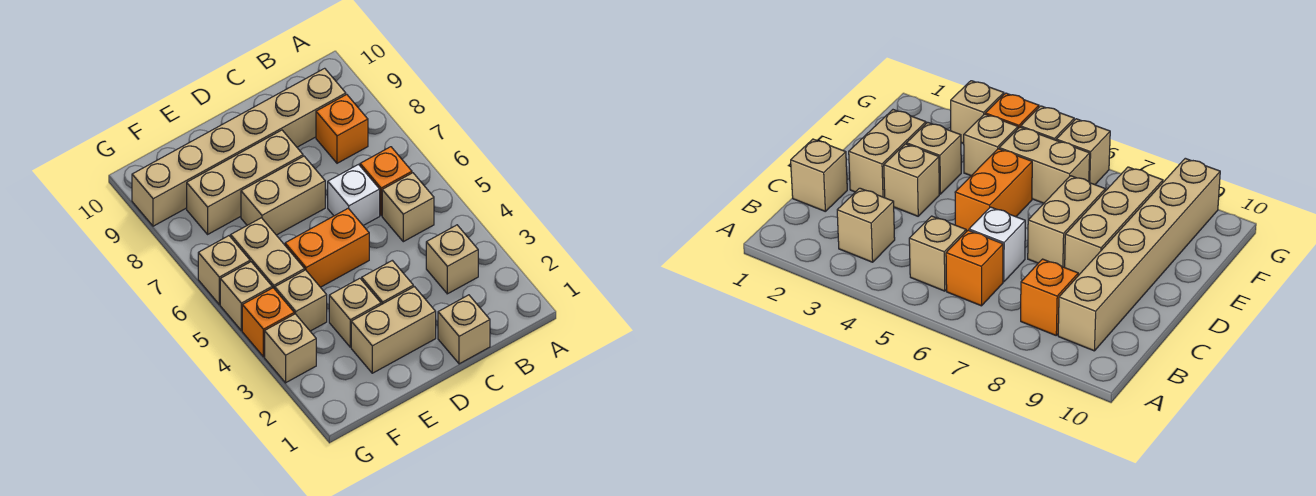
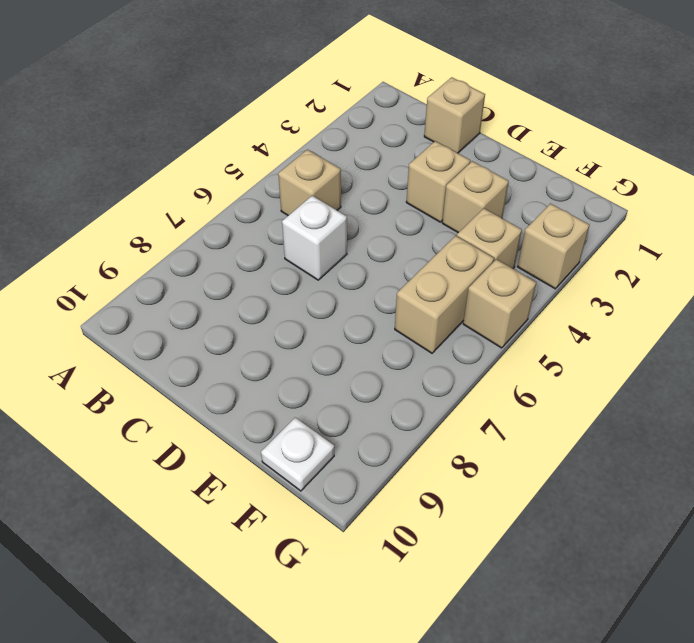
white plate F10 level 1 -> none
none -> tan brick B3 level 1
none -> orange brick B6 level 1
none -> orange brick B8 level 1

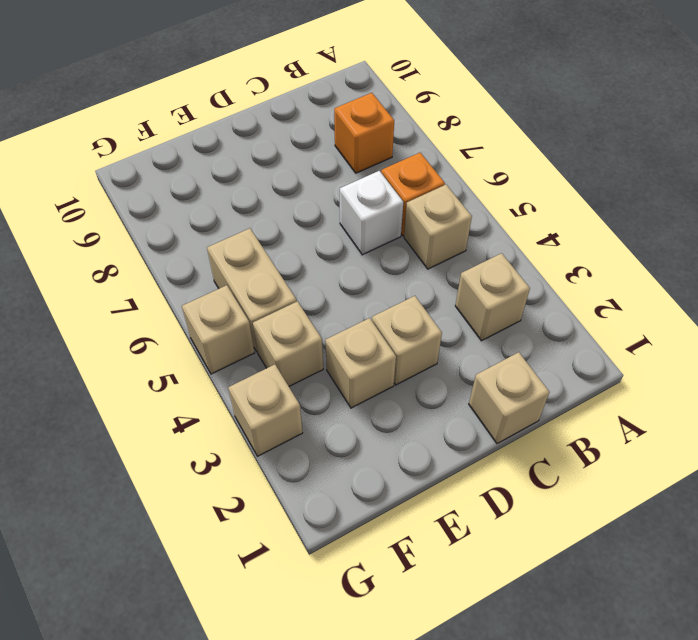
none -> tan brick B9:G9 level 1
none -> tan brick D2:E2 level 1
none -> orange brick D5:E5 level 1

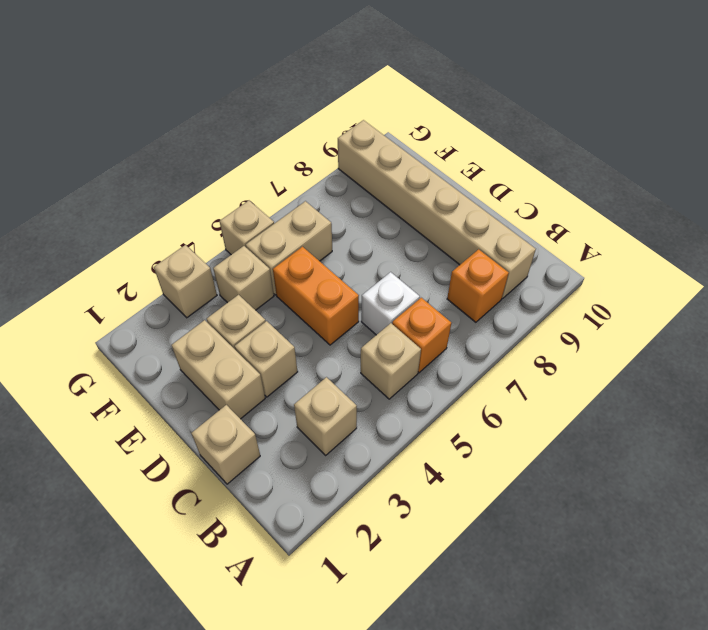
none -> tan brick D7:E7 level 1
none -> tan brick D8:F8 level 1
none -> orange brick G4 level 1

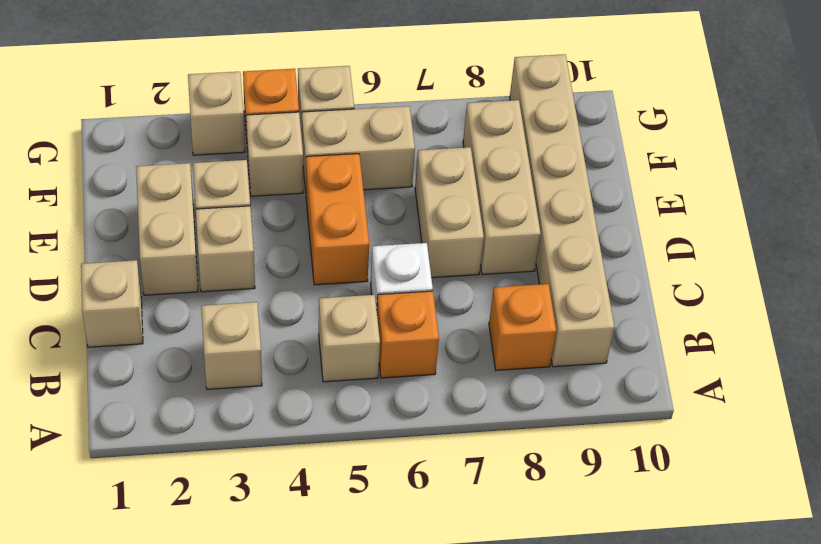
none -> tan brick G6 level 1

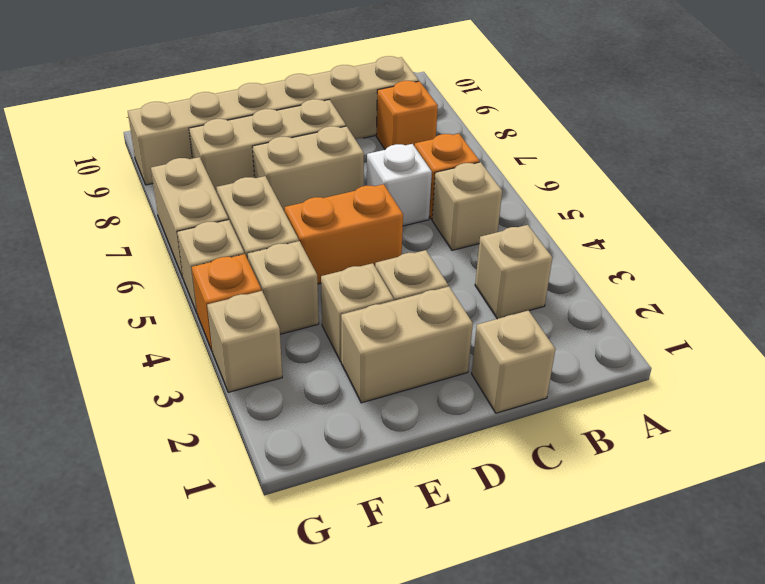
tan brick G6:G7 level 1 -> tan brick G6 level 1

